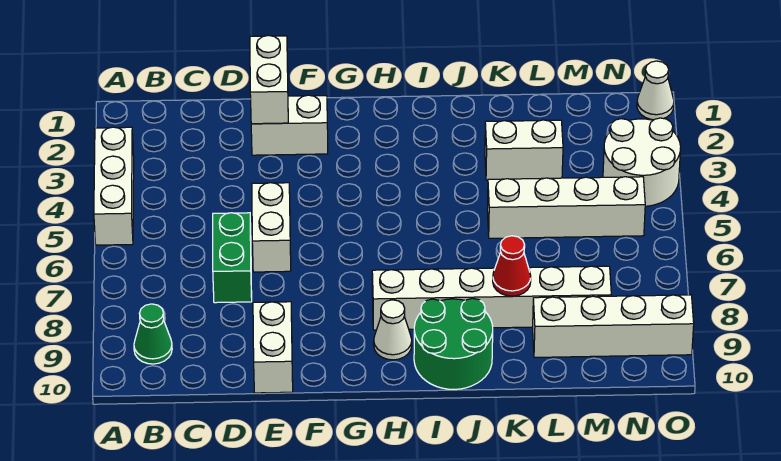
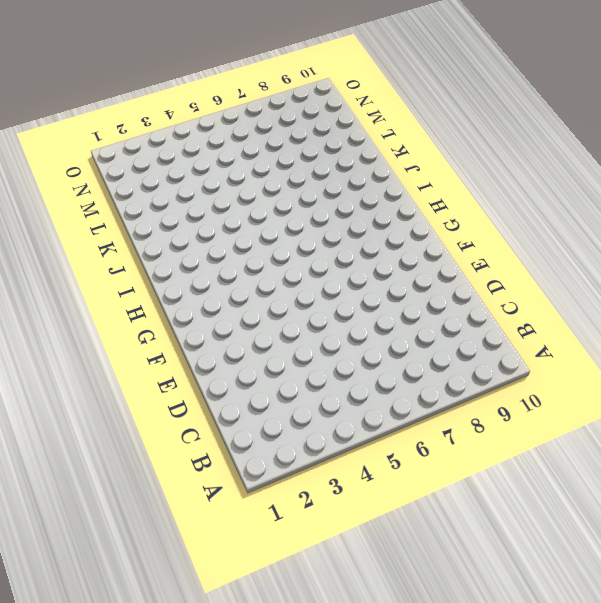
none -> white brick A3:A5 level 1
none -> green cone B9 level 1
none -> green brick D6:D7 level 1

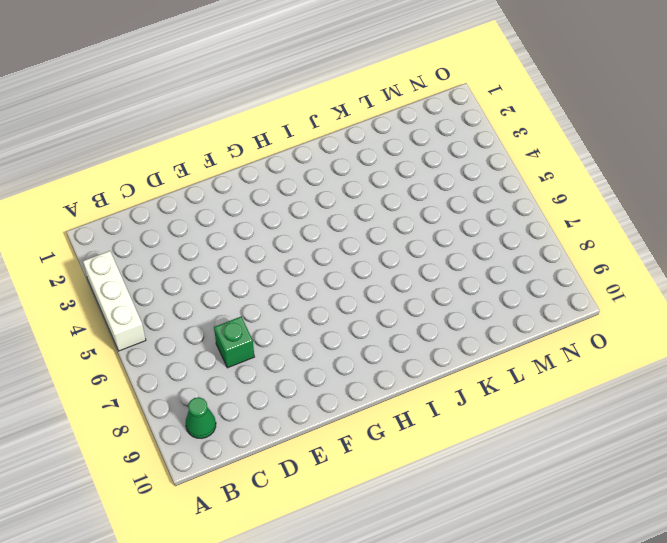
green brick D7 level 1 -> green brick D6:D7 level 1
none -> white brick E2:F2 level 1
none -> white brick E5:E6 level 1
none -> white brick E9:E10 level 1

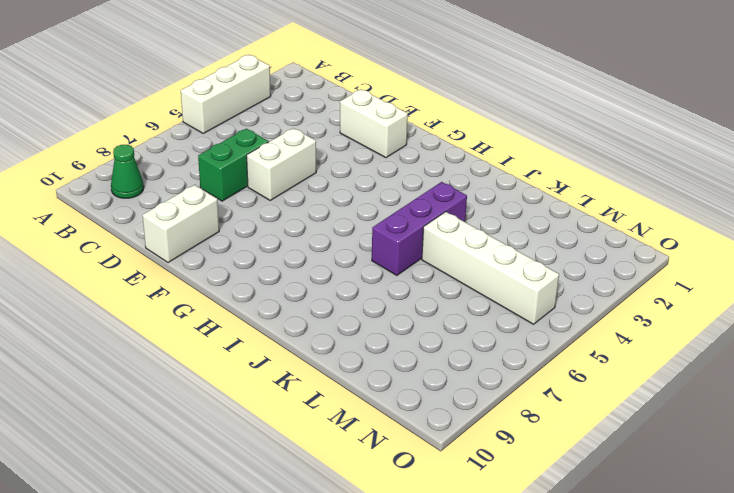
purple brick J4:J6 level 1 -> none
none -> white brick H8:M8 level 1
none -> white cone H9 level 1
none -> green round brick I9:J10 level 1

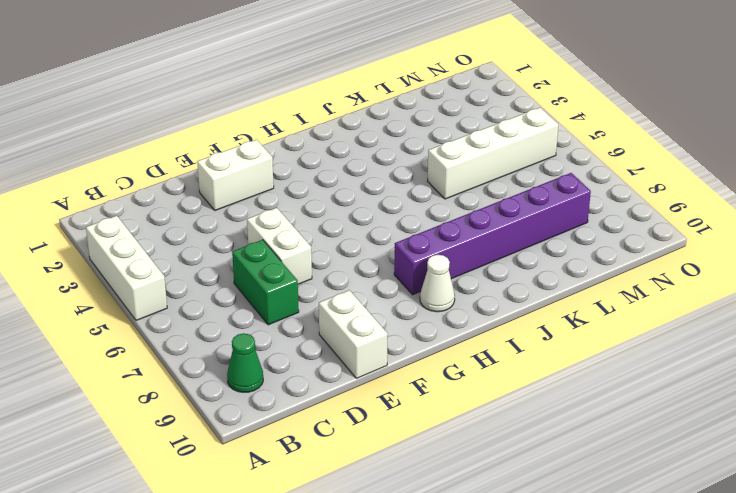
purple brick H8:M8 level 1 -> white brick H8:M8 level 1
none -> green round brick I9:J10 level 1
none -> white brick K3:L3 level 1
none -> white brick L9:O9 level 1

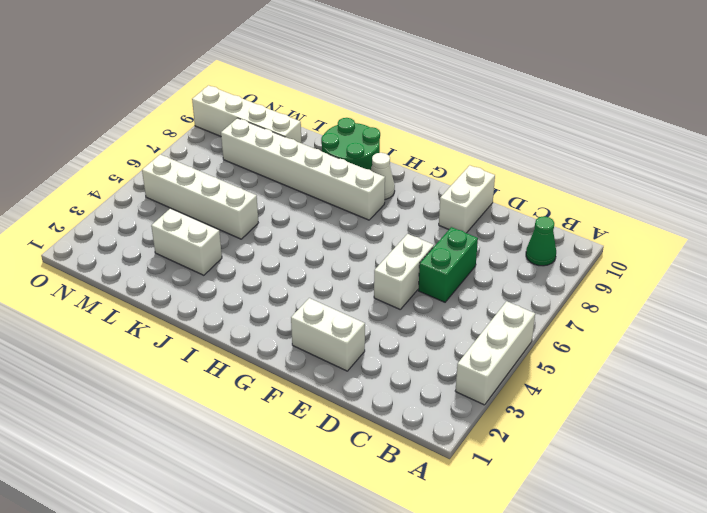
none -> white round brick N3:O4 level 1
none -> white cone O1 level 1
none -> white brick E1:E2 level 2

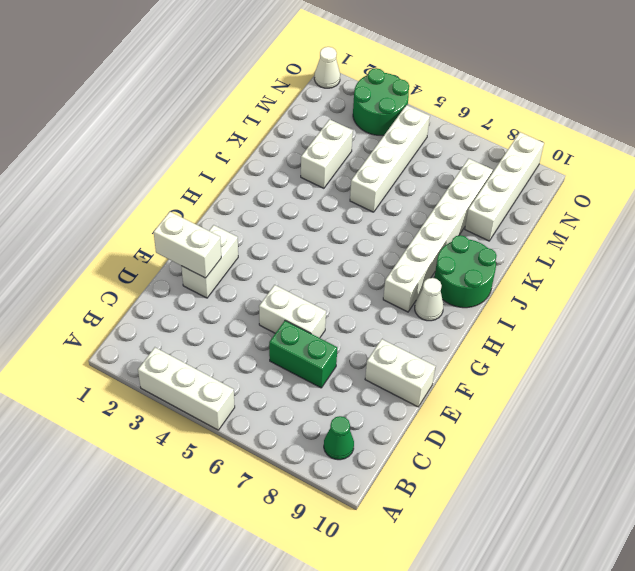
green round brick N3:O4 level 1 -> white round brick N3:O4 level 1
none -> red cone K8 level 2

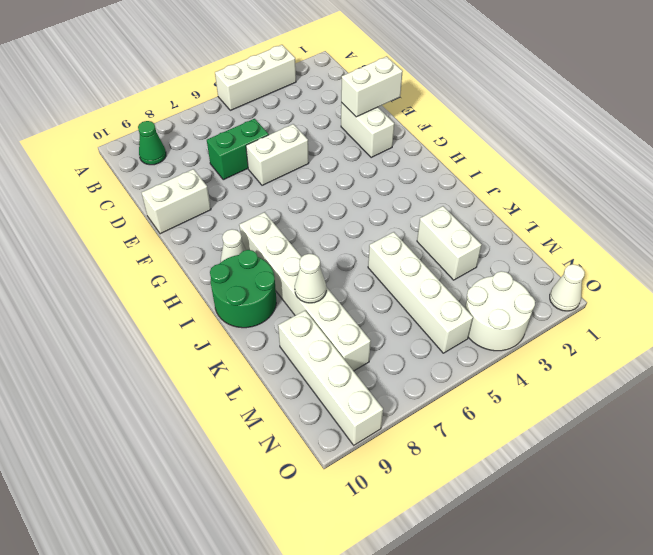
white cone K8 level 2 -> red cone K8 level 2

